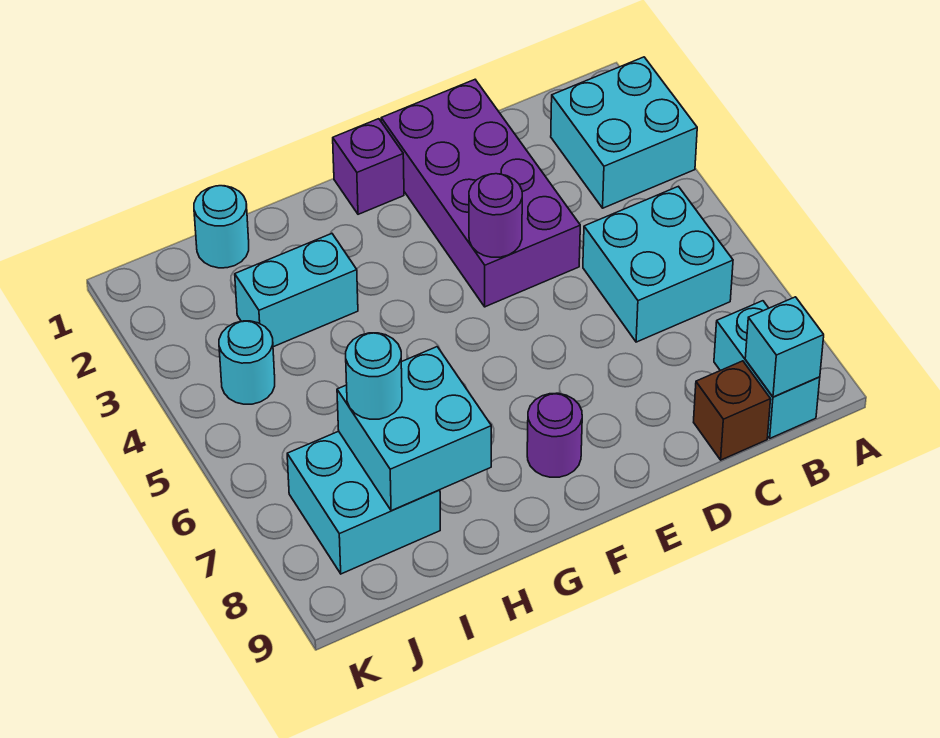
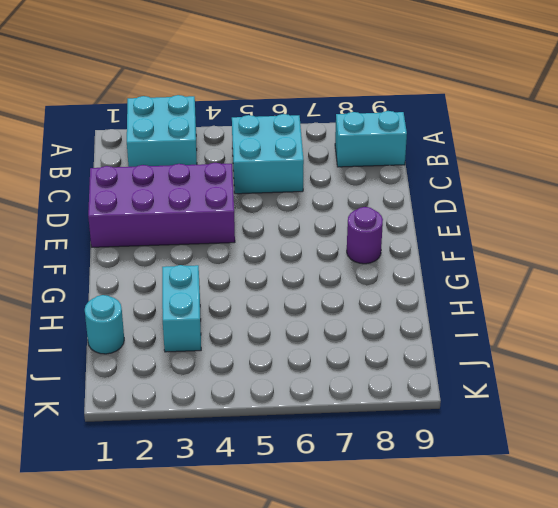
none -> brown brick C9 level 1
none -> purple brick F1 level 1
none -> cyan brick I7:J8 level 1

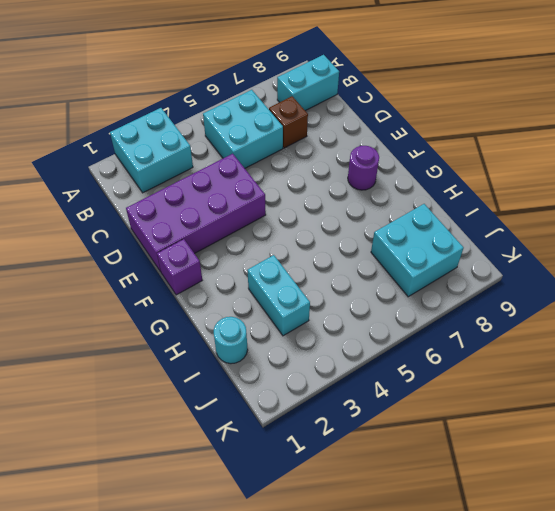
brown brick C7 level 1 -> brown brick C9 level 1
none -> cyan round brick J4 level 1
none -> cyan brick B9 level 2
none -> purple round brick E4 level 2

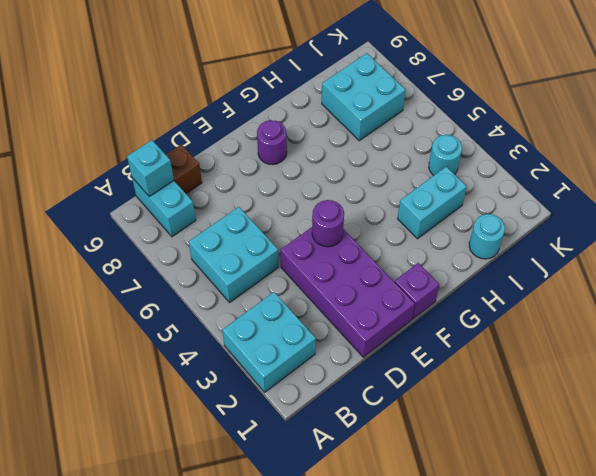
none -> cyan brick H7:I8 level 2
none -> cyan round brick I7 level 3

